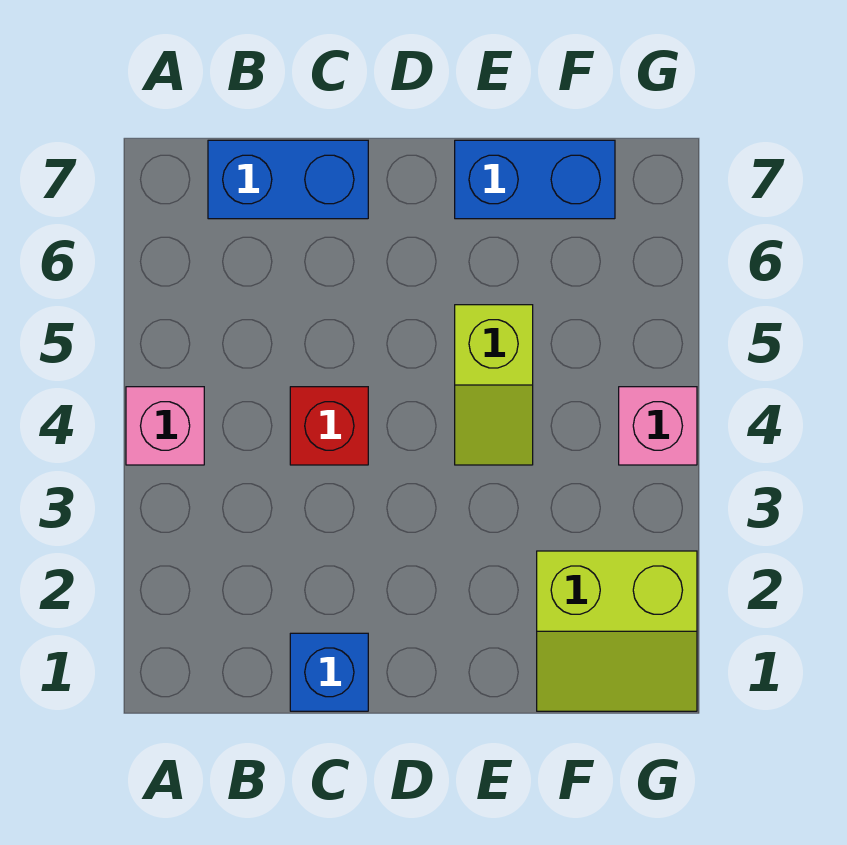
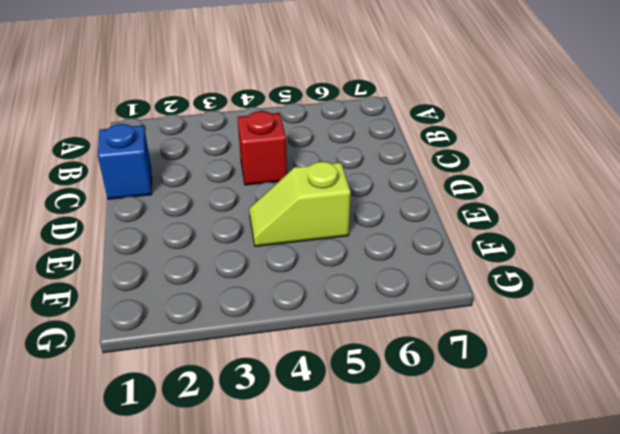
none -> pink brick A4 level 1
none -> blue brick B7:C7 level 1

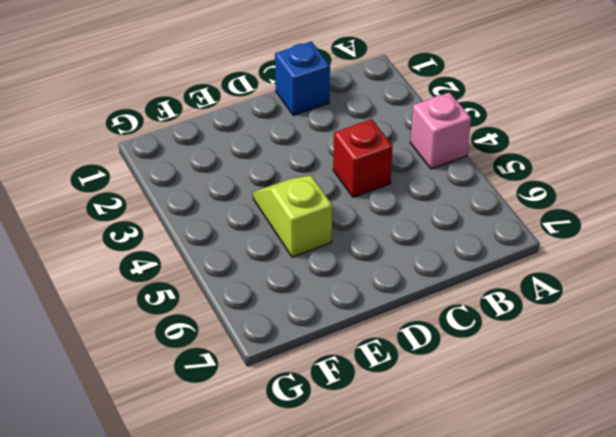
none -> blue brick B7:C7 level 1
none -> blue brick E7:F7 level 1

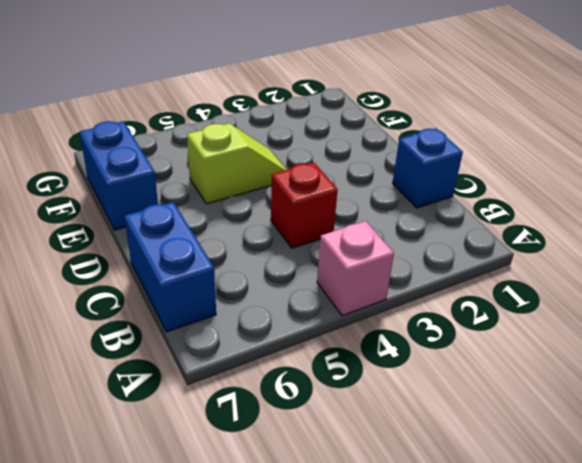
none -> lime slope F1:G2 level 1 top 2
none -> pink brick G4 level 1

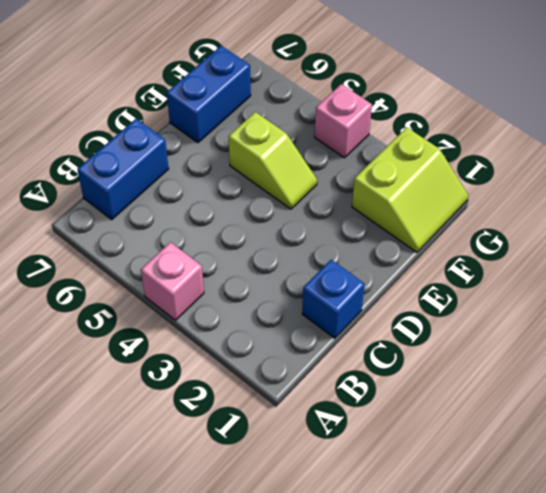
none -> red brick C4 level 1

